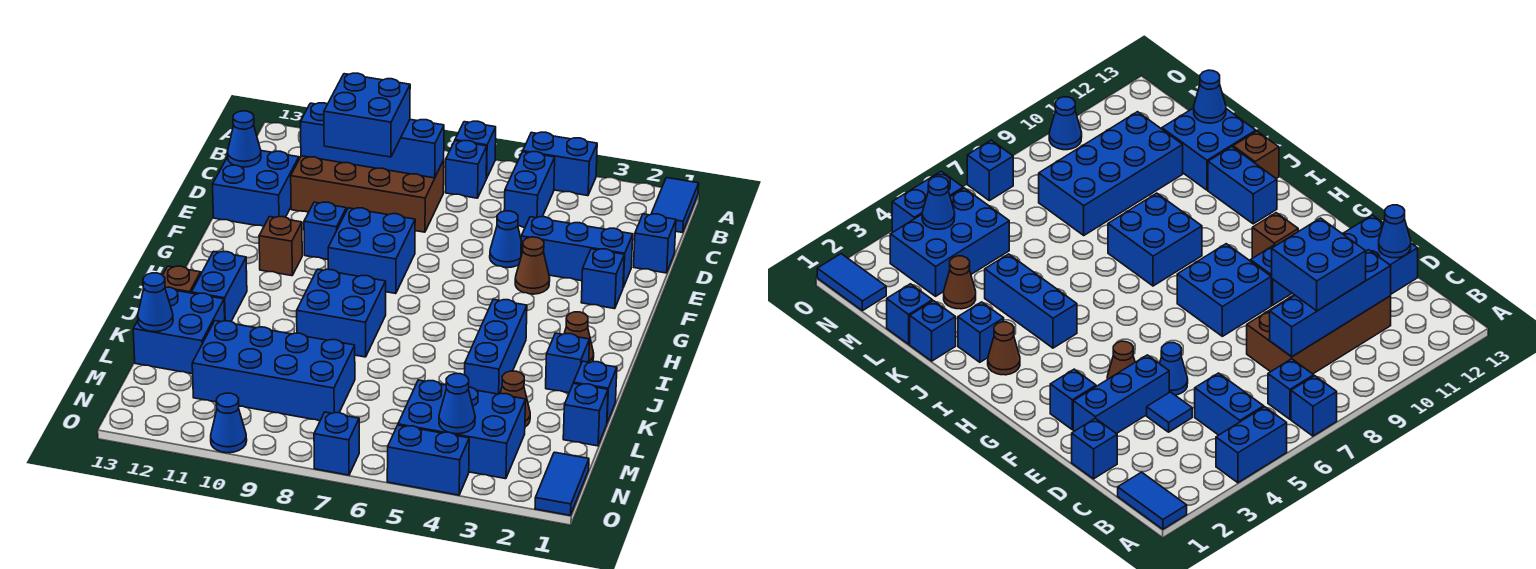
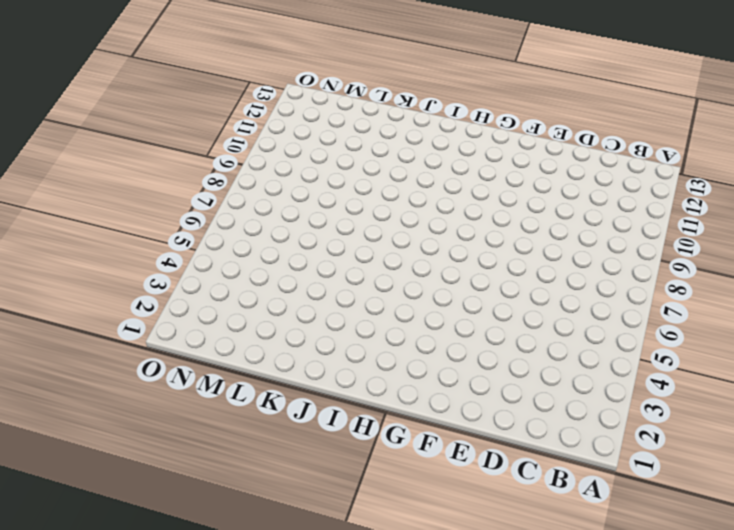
none -> blue tile A1:B1 level 1
none -> blue brick A4:A5 level 1
none -> blue brick A7 level 1
none -> blue brick B5:C5 level 1

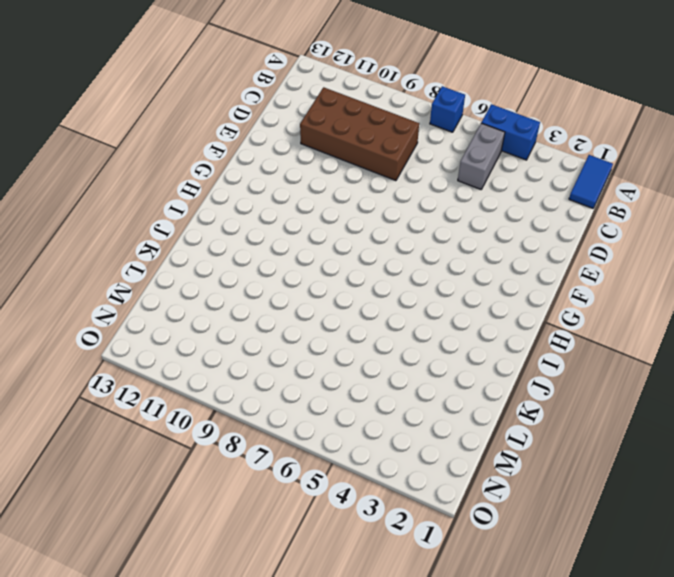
grey brick B5:C5 level 1 -> blue brick B5:C5 level 1
none -> blue brick B7 level 1
none -> blue brick D1 level 1
none -> blue tile D4 level 1
none -> blue brick D12:E13 level 1

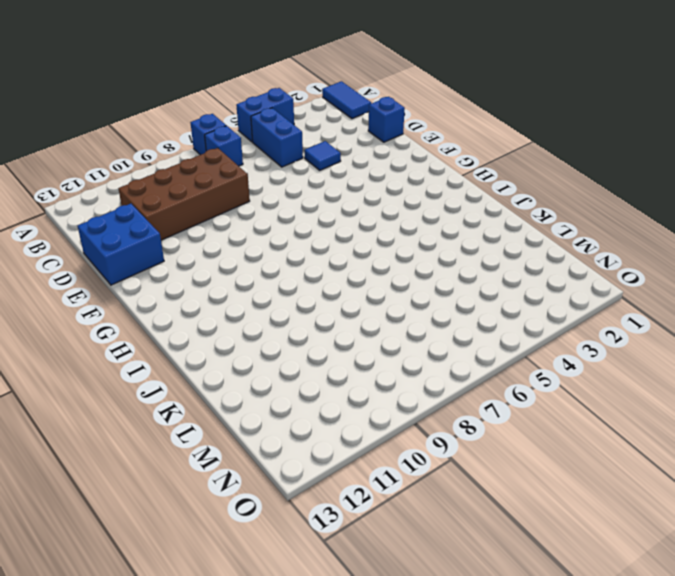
none -> blue brick E2:E4 level 1
none -> blue cone E5 level 1
none -> blue brick F2 level 1
none -> brown cone F4 level 1

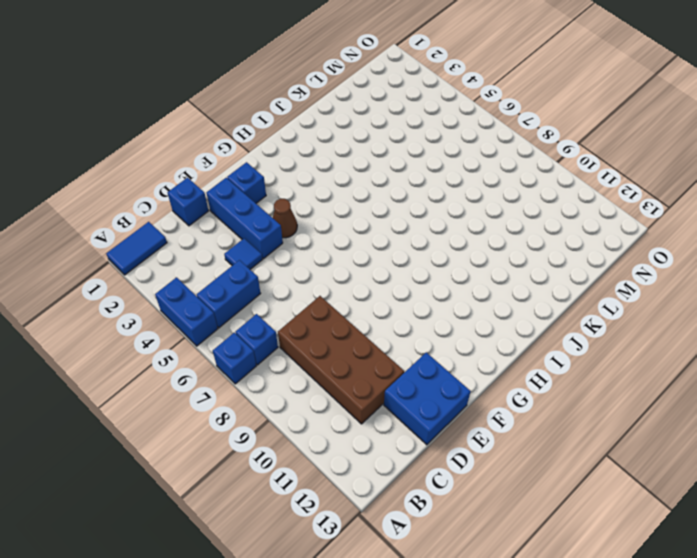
none -> blue cone E5 level 1
none -> blue brick F8:G9 level 1
none -> blue brick F10 level 1
none -> brown brick G11 level 1

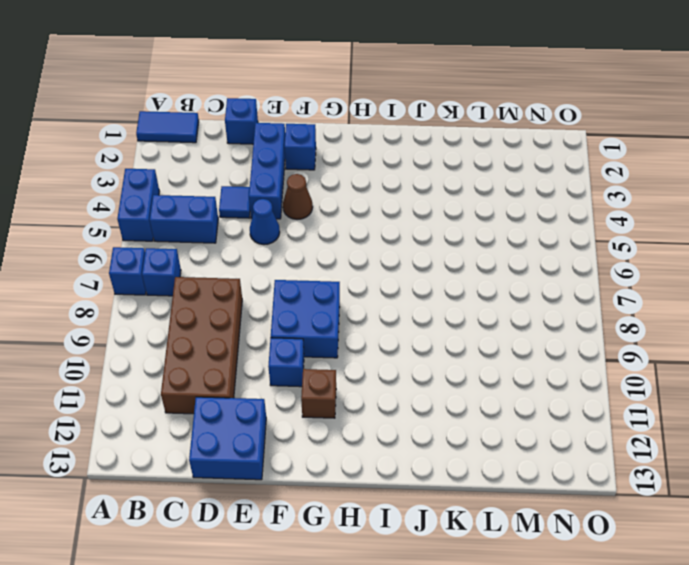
none -> brown cone I2 level 1
none -> blue brick I4:K4 level 1
none -> blue brick I8:J9 level 1
none -> blue brick I12:J12 level 1

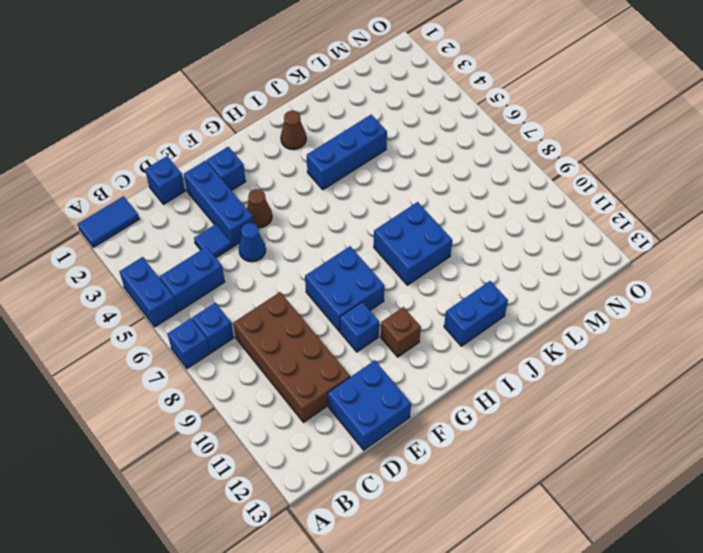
none -> blue brick J2 level 1
none -> brown brick J13 level 1
none -> blue brick K1 level 1
none -> blue brick K12:L13 level 1

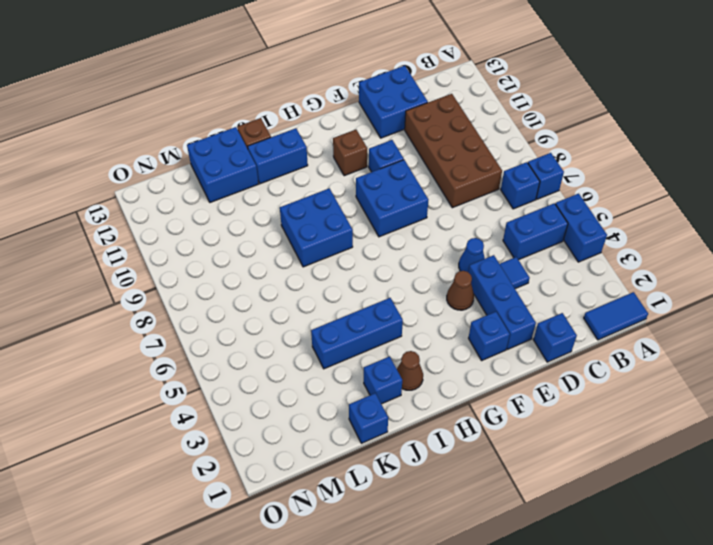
none -> blue brick L1 level 1
none -> brown cone L3 level 1
none -> blue brick L8:M11 level 1
none -> blue brick M3:N5 level 1

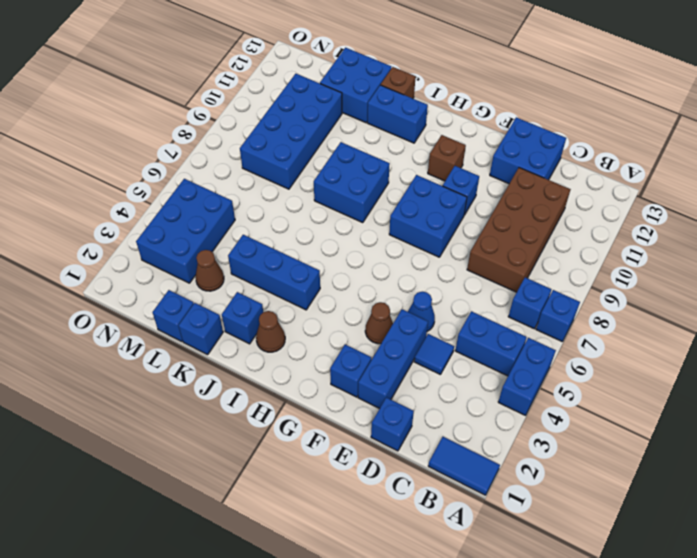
none -> blue tile N1:O1 level 1
none -> blue brick O4:O5 level 1
none -> blue brick O7 level 1
none -> blue cone O10 level 1

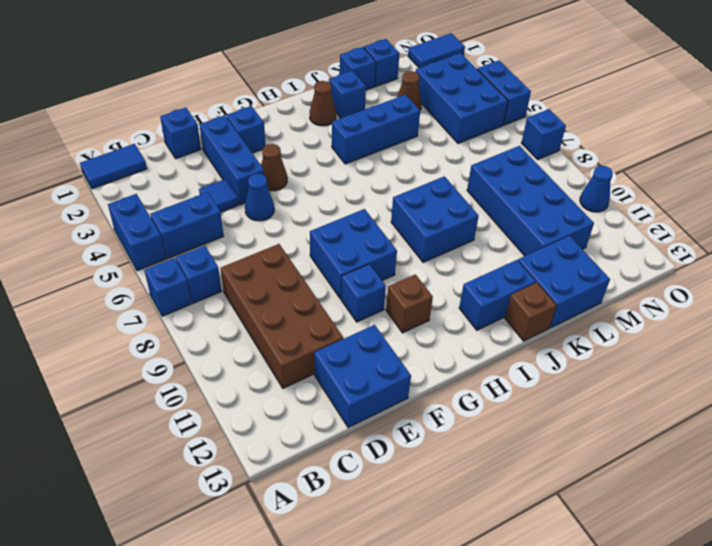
none -> blue brick C8:C11 level 2
none -> blue cone D13 level 2
none -> blue cone L13 level 2
none -> blue cone N4 level 2

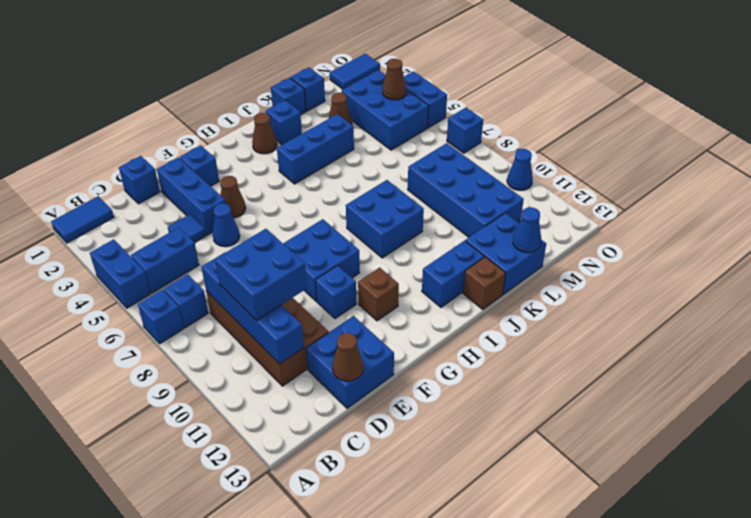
brown cone D13 level 2 -> blue cone D13 level 2
brown cone N4 level 2 -> blue cone N4 level 2

